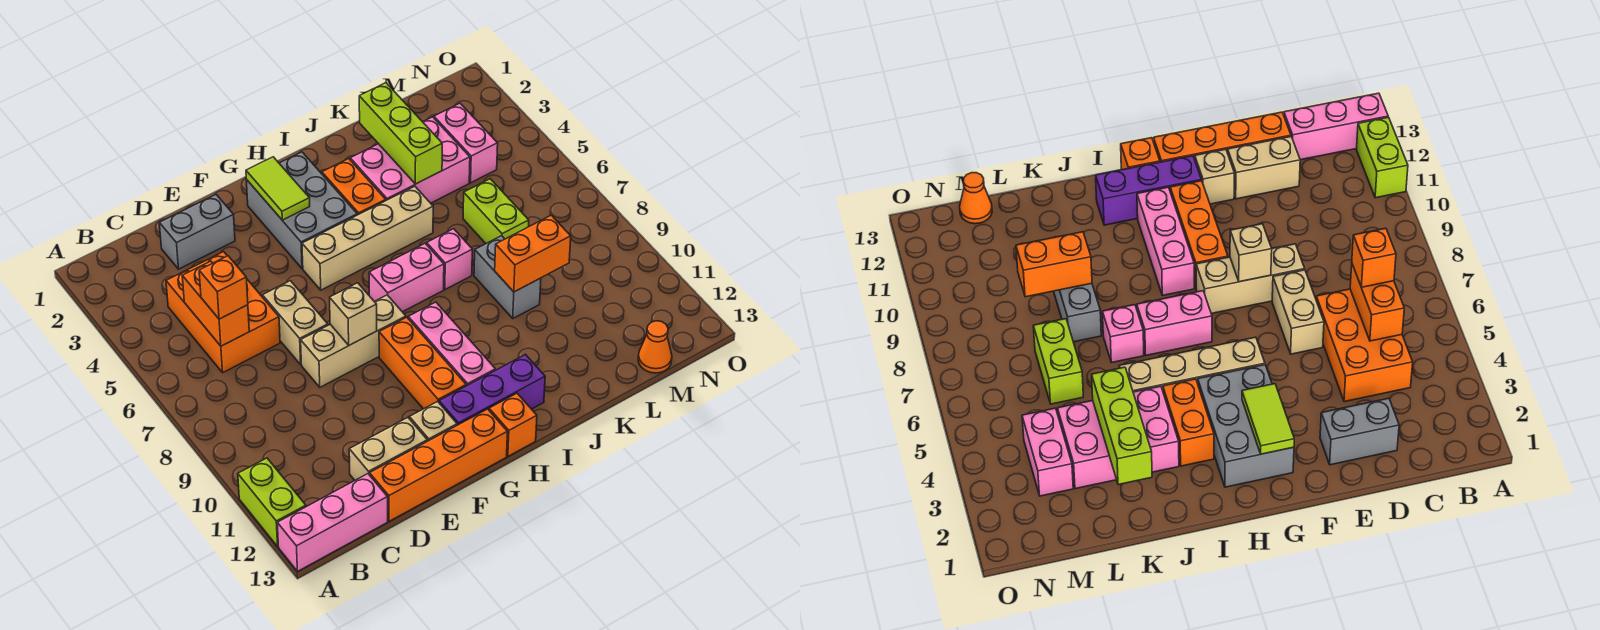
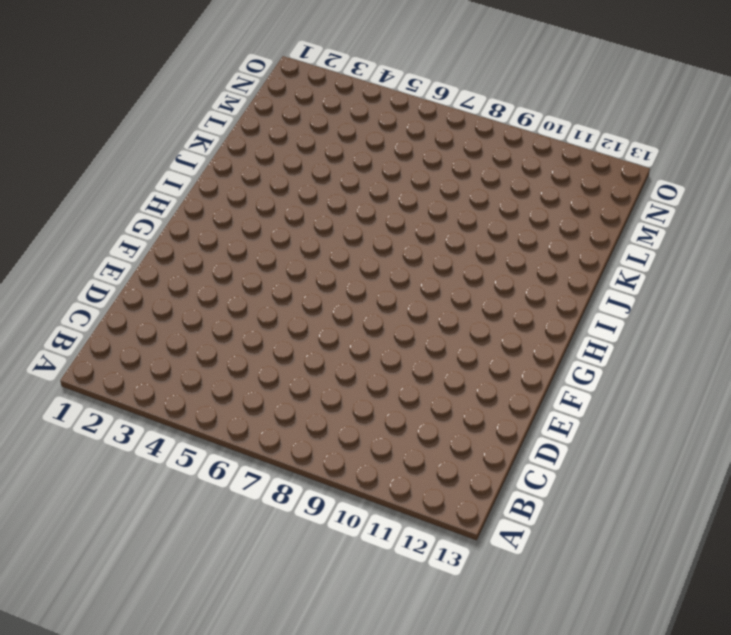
none -> lime brick A11:A12 level 1
none -> pink brick A13:C13 level 1
none -> orange brick C4:D6 level 1

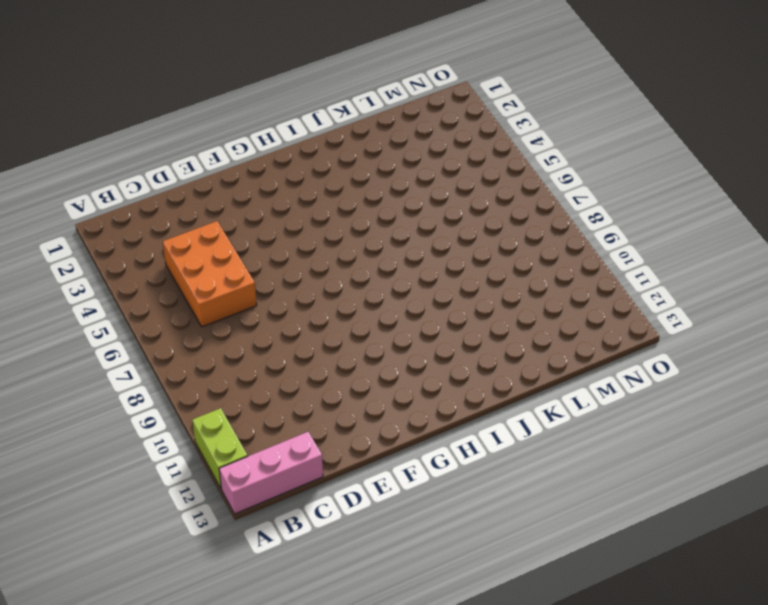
none -> grey brick D2:E2 level 1
none -> tan brick D12:E12 level 1
none -> orange brick D13:G13 level 1

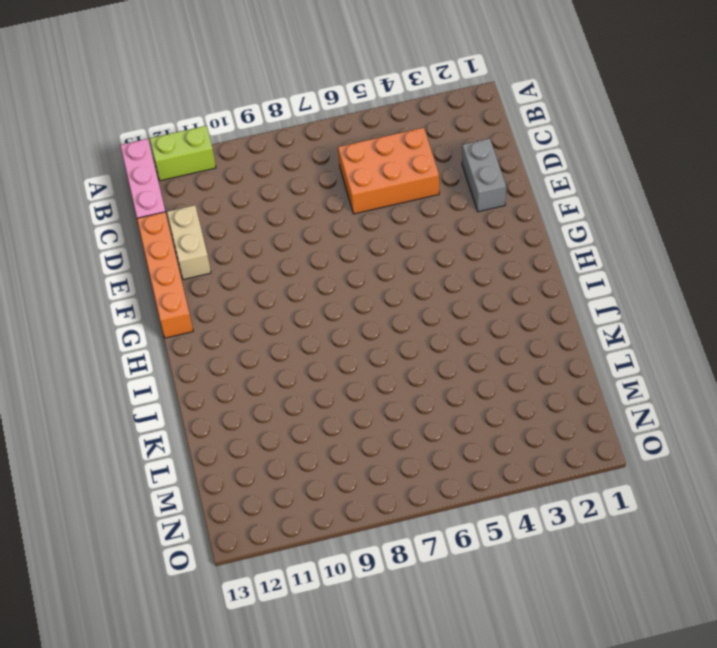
none -> tan brick E6:E7 level 1
none -> tan brick E8:G8 level 1
none -> tan brick F12 level 1

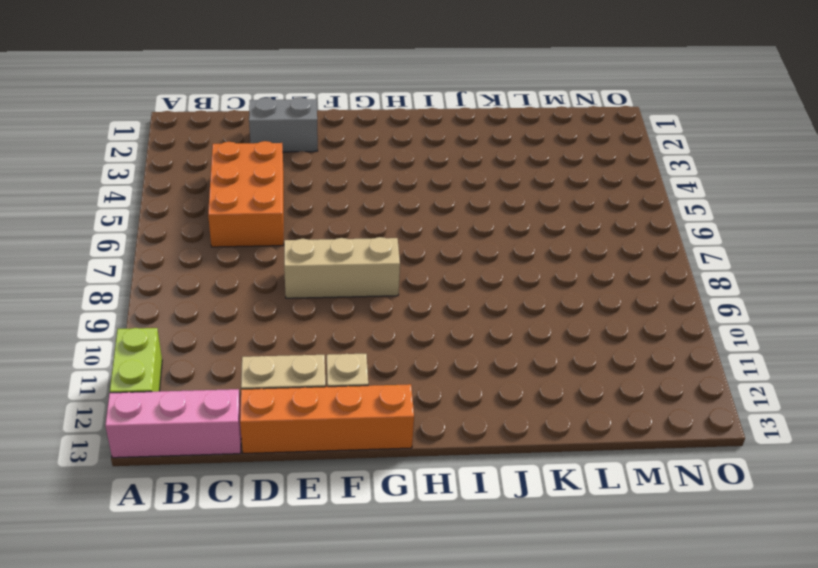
none -> tan brick E6:E7 level 1
none -> grey brick G2:H4 level 1
none -> tan brick G5:J5 level 1

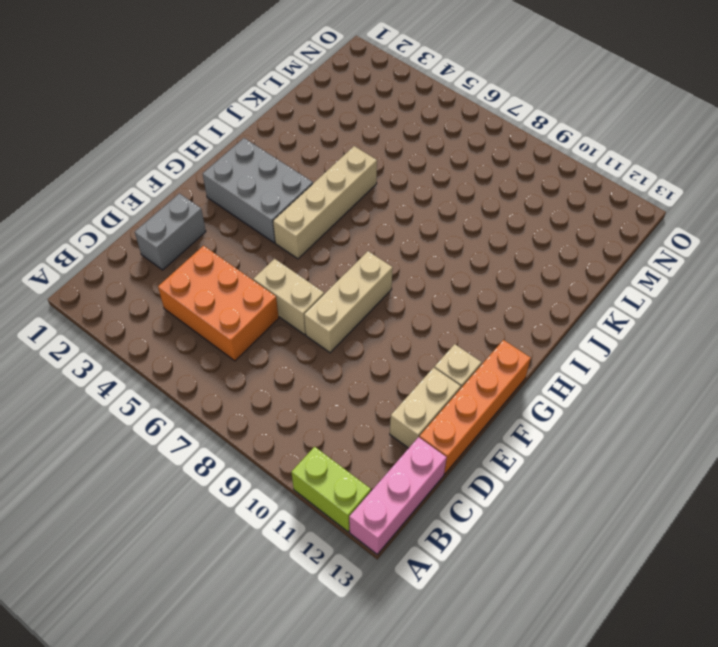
none -> orange brick G9:G11 level 1
none -> purple brick G12:I12 level 1
none -> pink brick H7:I7 level 1

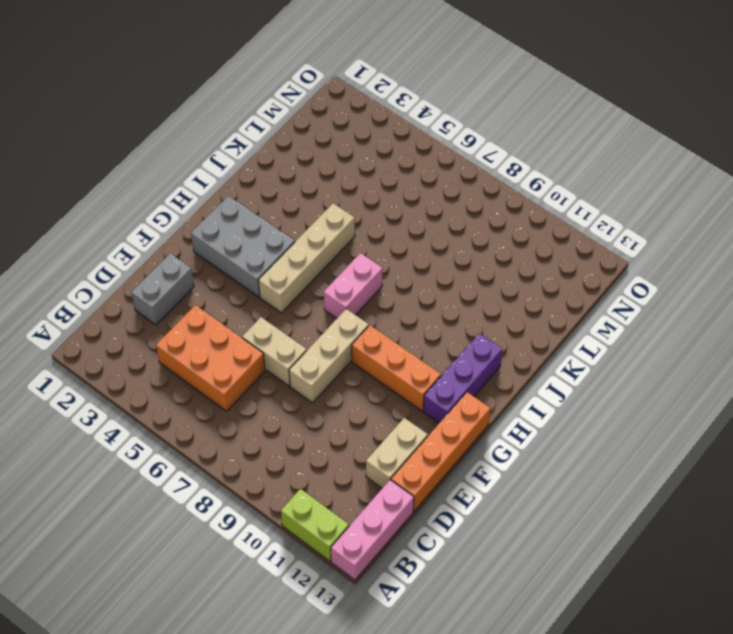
none -> tan brick F12 level 1
none -> pink brick H9:H11 level 1
none -> orange brick H13 level 1

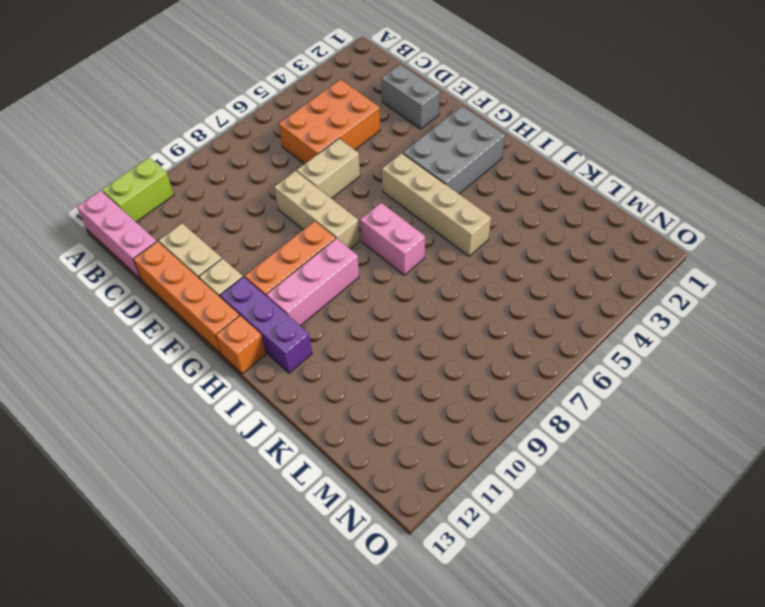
none -> orange brick I3:I4 level 1
none -> pink brick J3:L4 level 1
none -> pink brick J7 level 1

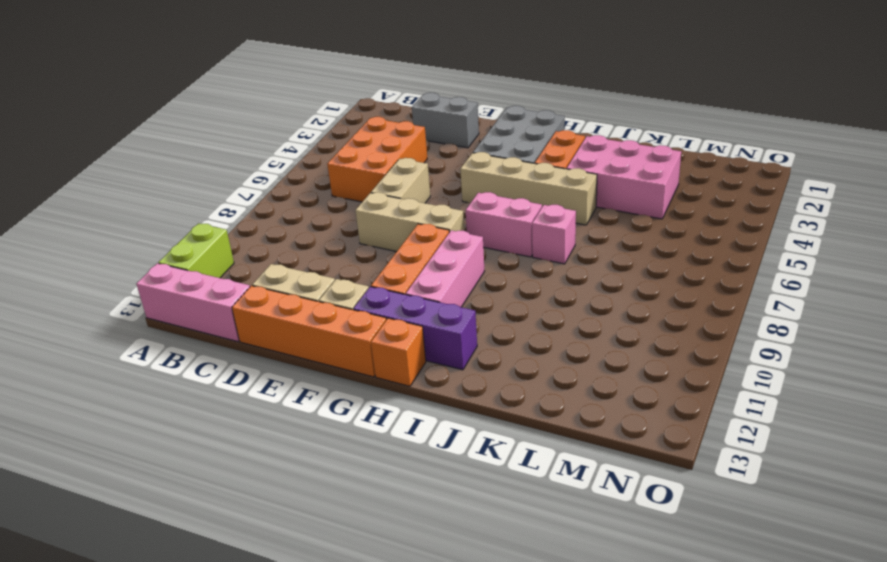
none -> grey brick K8:K9 level 1
none -> lime brick L6:L7 level 1
none -> pink brick M3:M4 level 1

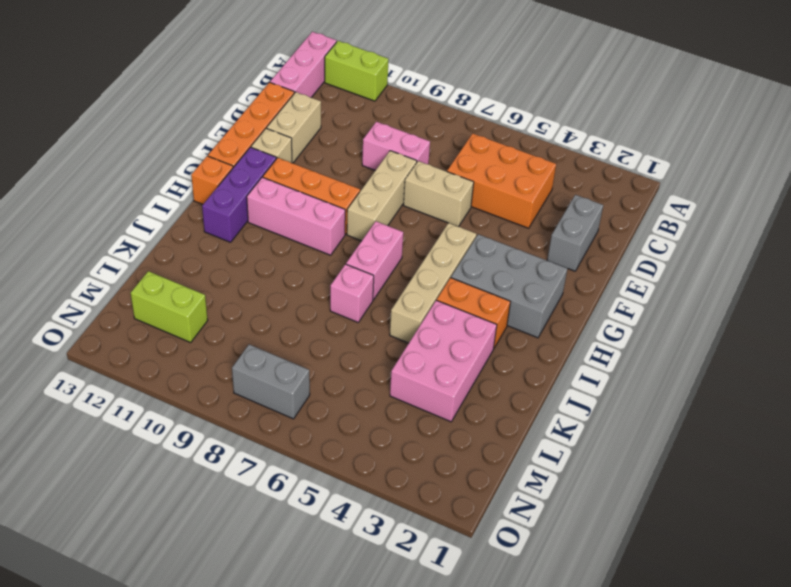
pink brick D8:D9 level 1 -> pink brick M3:M4 level 1
lime brick M11:M12 level 1 -> lime brick L6:L7 level 1
grey brick N7:N8 level 1 -> grey brick K8:K9 level 1
none -> orange cone M13 level 1
none -> orange brick C5:C6 level 2
none -> tan brick F8 level 2

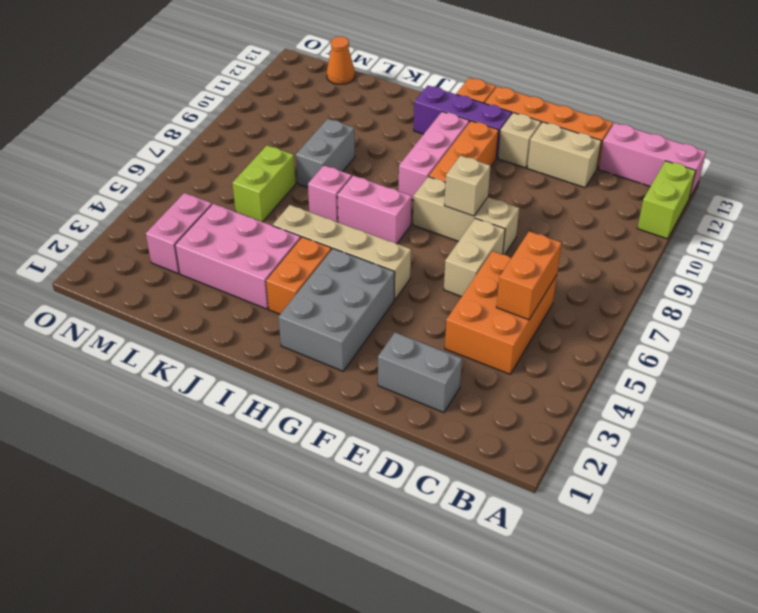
none -> lime tile G2:G3 level 2
none -> lime brick K2:K4 level 2
none -> orange brick K9:L9 level 2

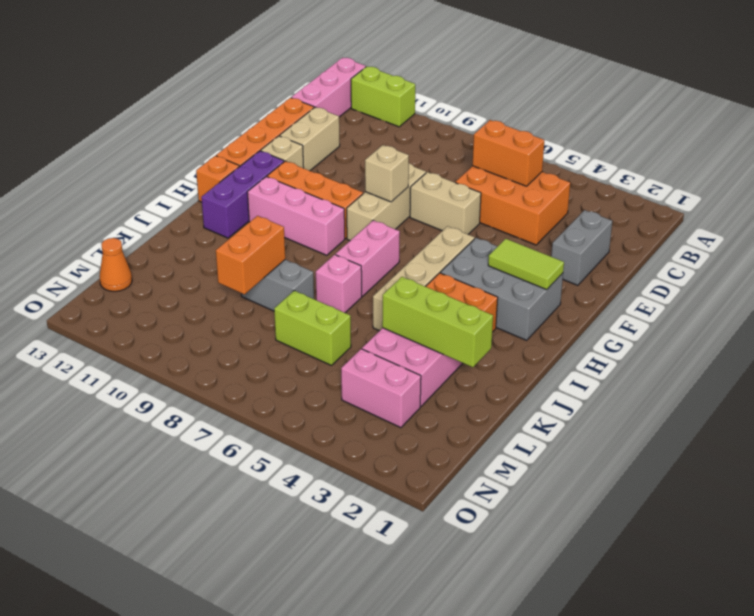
none -> orange brick C6 level 3

